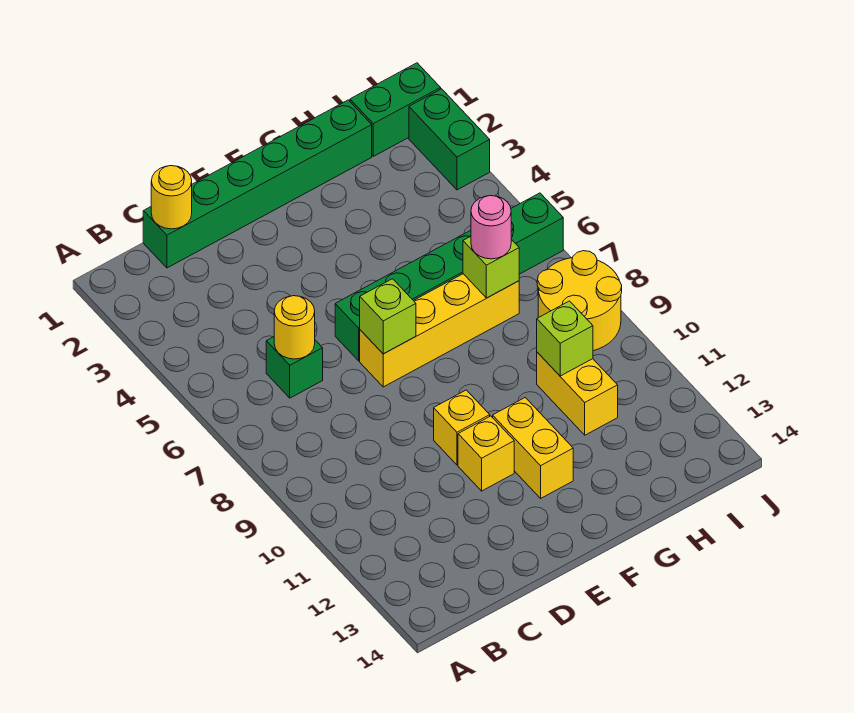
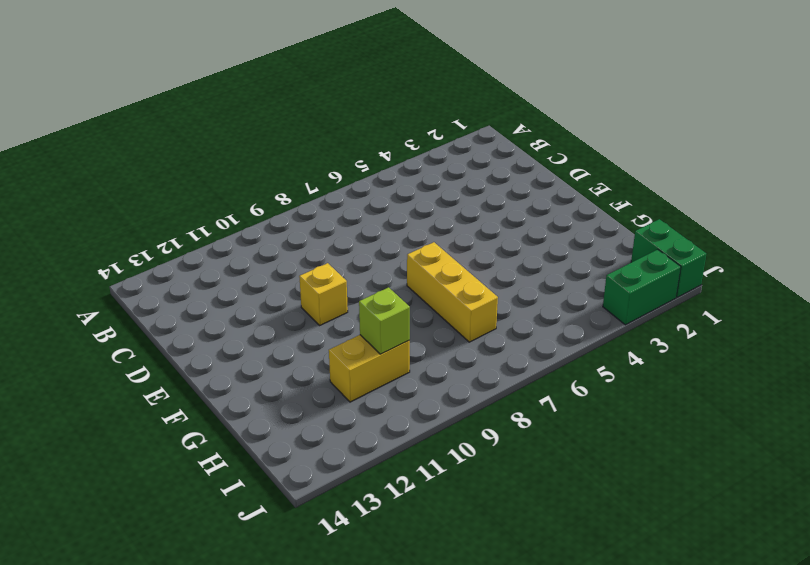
yellow brick F7:H7 level 1 -> yellow brick E7:H7 level 1
none -> green brick C1:H1 level 1
none -> green brick C6 level 1
none -> green brick E6:J6 level 1

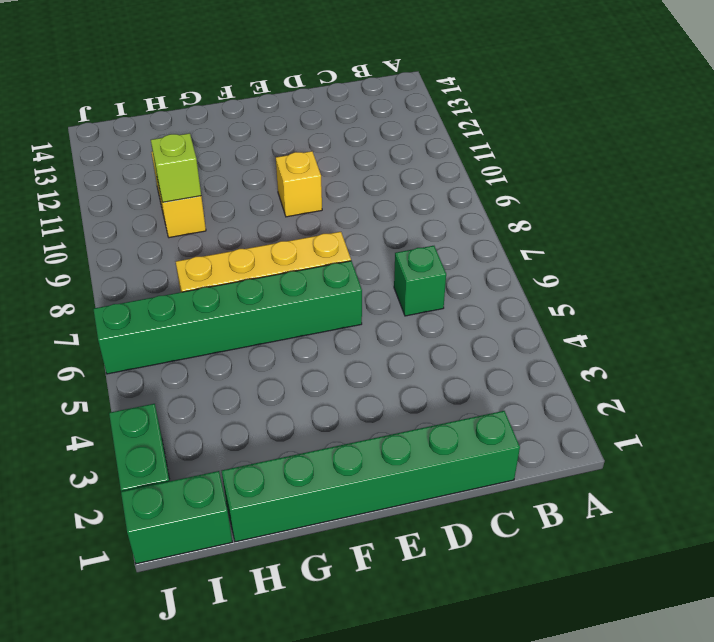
none -> yellow brick E11 level 1
none -> yellow brick F11:F12 level 1
none -> yellow round brick I8:J9 level 1

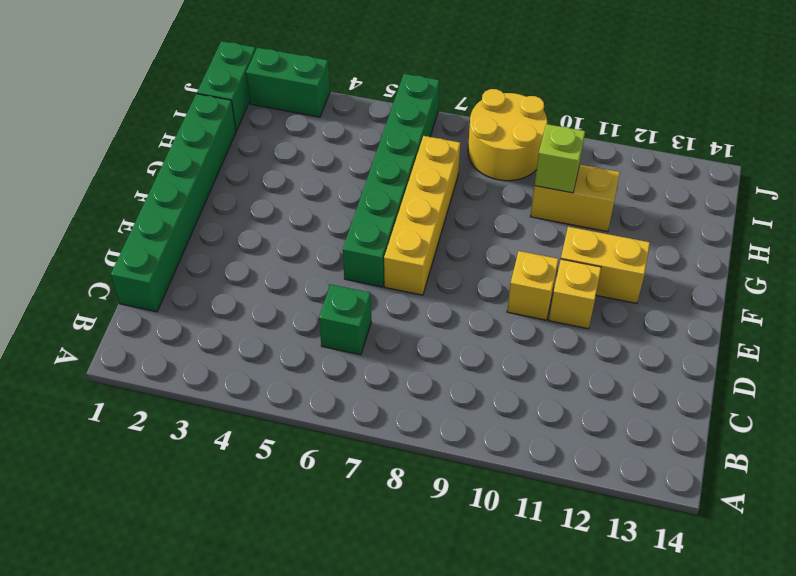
none -> yellow round brick C1 level 2
none -> yellow round brick C6 level 2
none -> lime brick E7 level 2

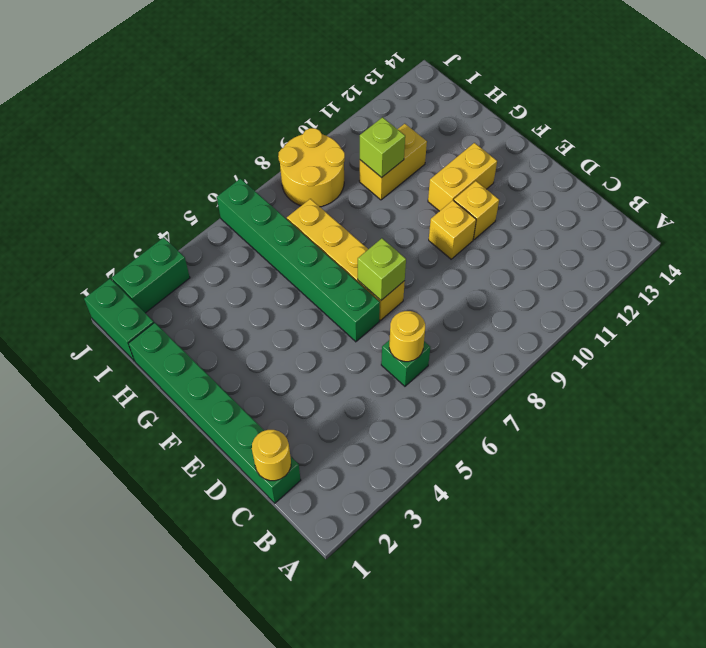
none -> lime brick H7 level 2
none -> pink round brick H7 level 3

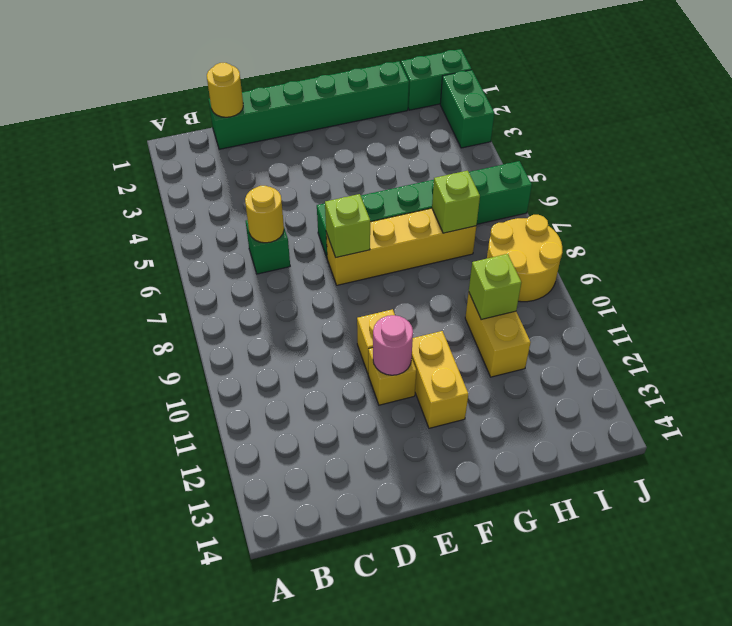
pink round brick E11 level 2 -> pink round brick H7 level 3

